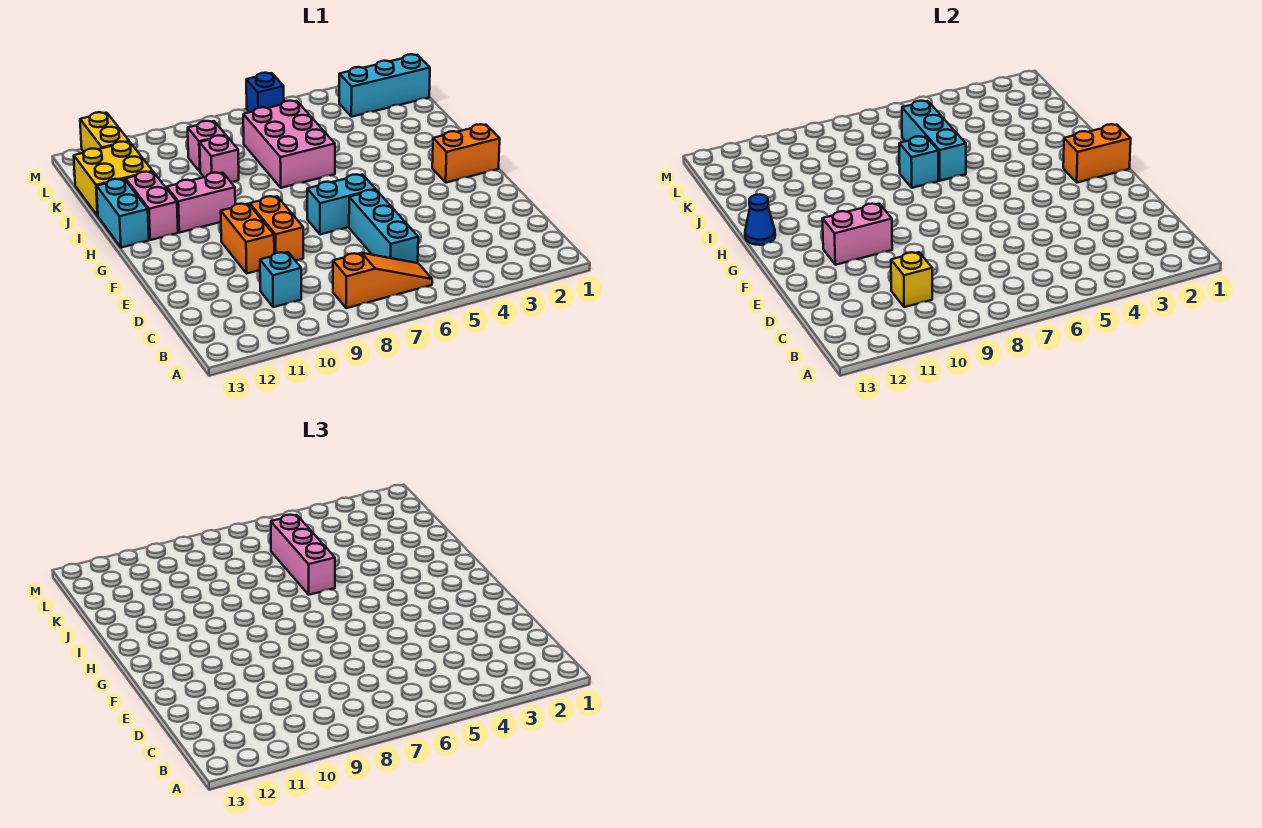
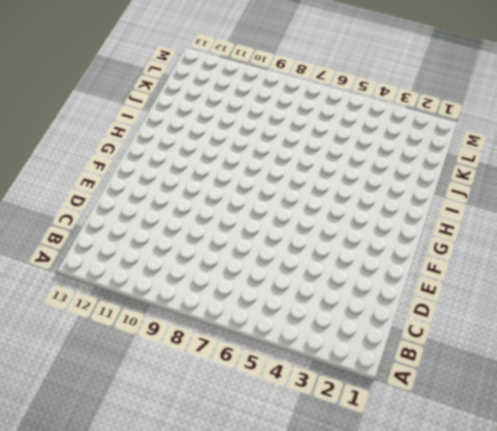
none -> orange slope B6:B8 level 1 top 8
none -> cyan brick C6:E6 level 1
none -> cyan brick C10 level 1

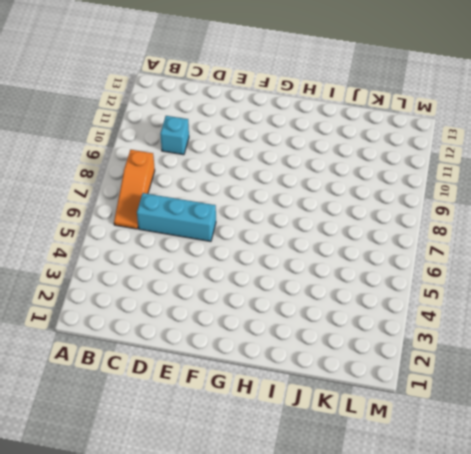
none -> orange brick E9:F9 level 1
none -> orange brick E10:F10 level 1
none -> cyan brick F6:F7 level 1

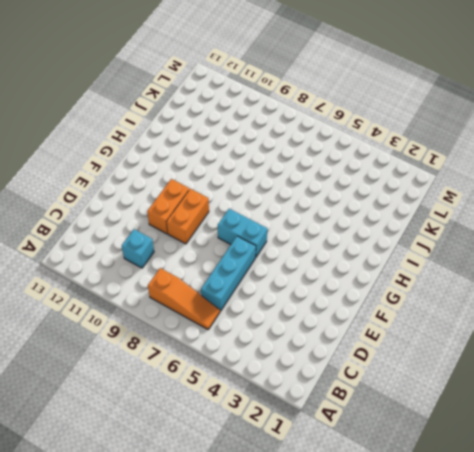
none -> orange brick G1:G2 level 1
none -> pink brick H10:H11 level 1
none -> pink brick H12:I12 level 1

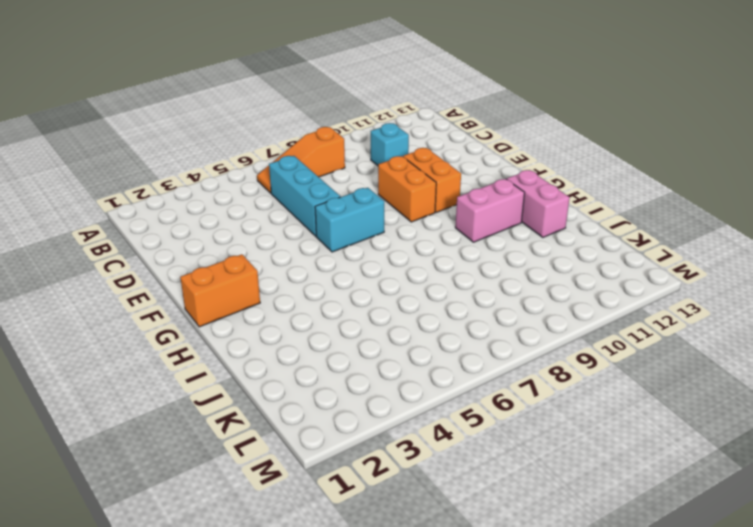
none -> cyan brick H13:I13 level 1
none -> pink brick I6:K7 level 1
none -> pink brick J9 level 1

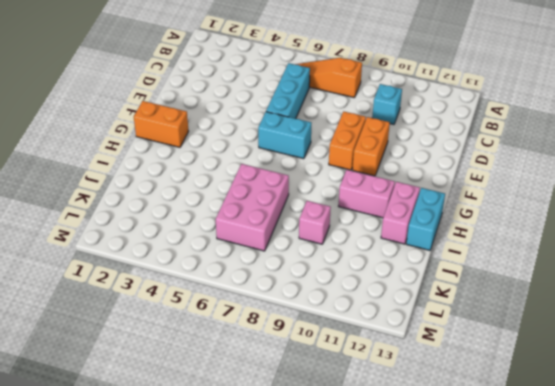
none -> yellow brick J12:K13 level 1
none -> pink brick K9 level 1
none -> cyan brick L1:L3 level 1

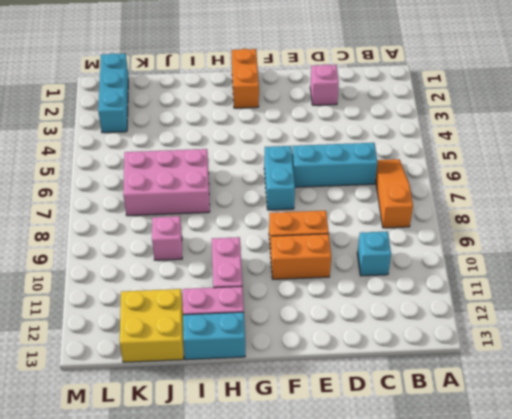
pink brick D2 level 1 -> pink brick K9 level 1
none -> yellow brick L12:M12 level 1
none -> blue brick M6 level 1
none -> yellow brick C10 level 2

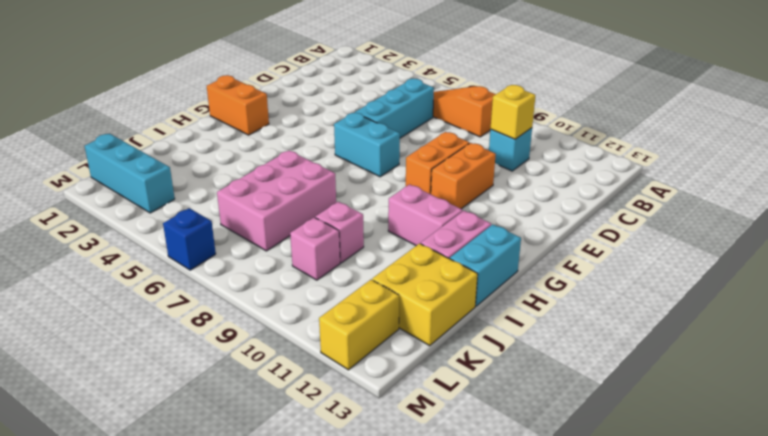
none -> pink brick F10:F11 level 2
none -> orange brick G1:G2 level 2
none -> blue cone H13 level 2

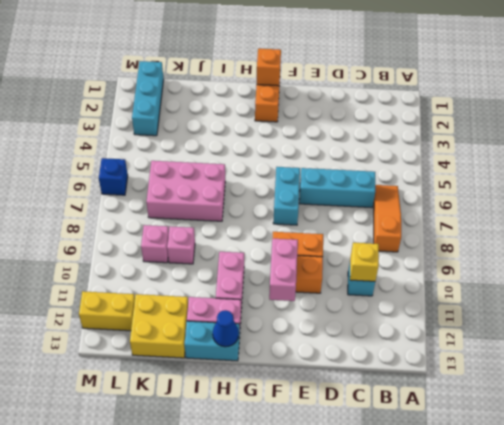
orange brick G1 level 2 -> orange brick G1:G2 level 2
none -> cyan brick I6:K6 level 2
none -> cyan brick I7 level 2
none -> pink brick I6:K6 level 3

